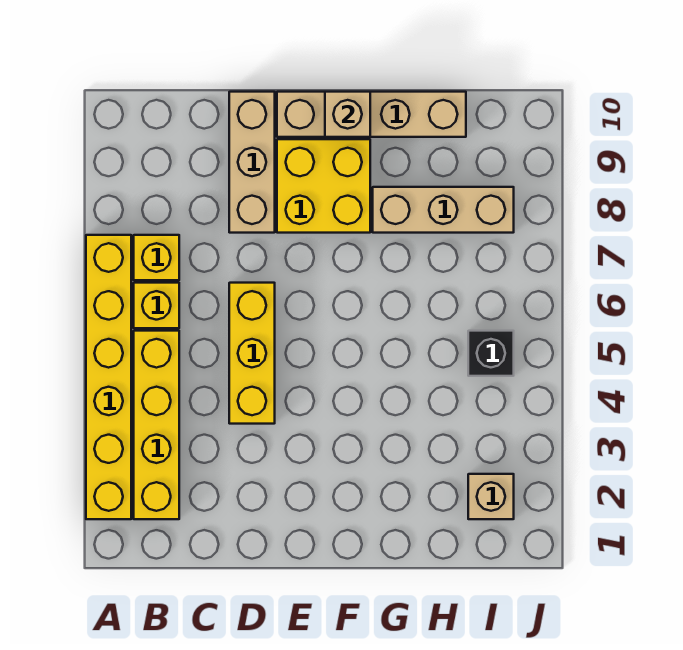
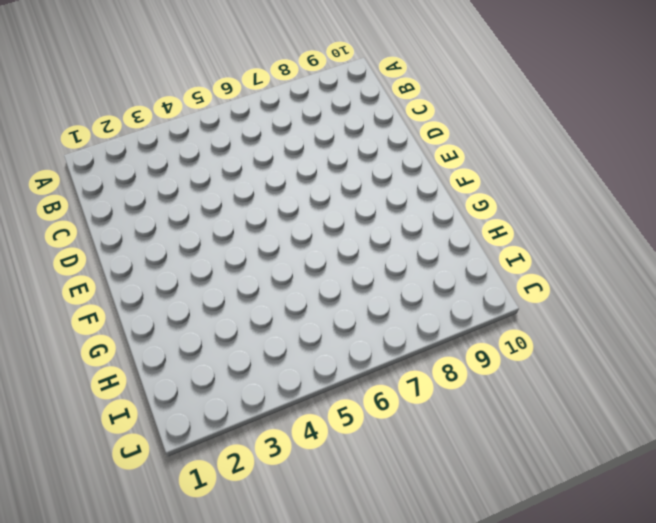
none -> yellow brick A2:A7 level 1
none -> yellow brick B2:B5 level 1
none -> yellow brick B6 level 1

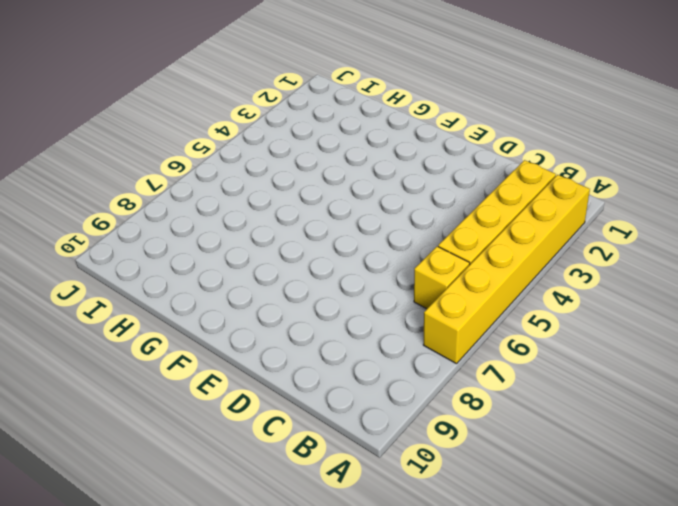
none -> yellow brick B7 level 1
none -> yellow brick D4:D6 level 1
none -> tan brick D8:D10 level 1

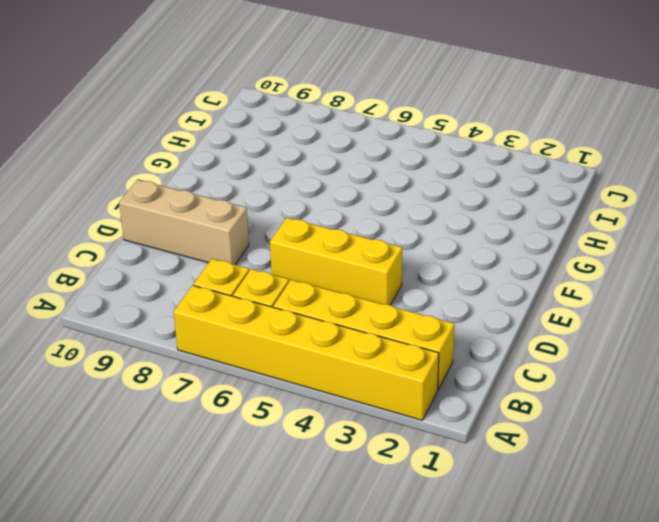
none -> yellow brick E8:F9 level 1
none -> tan brick E10:H10 level 1
none -> tan brick G8:I8 level 1

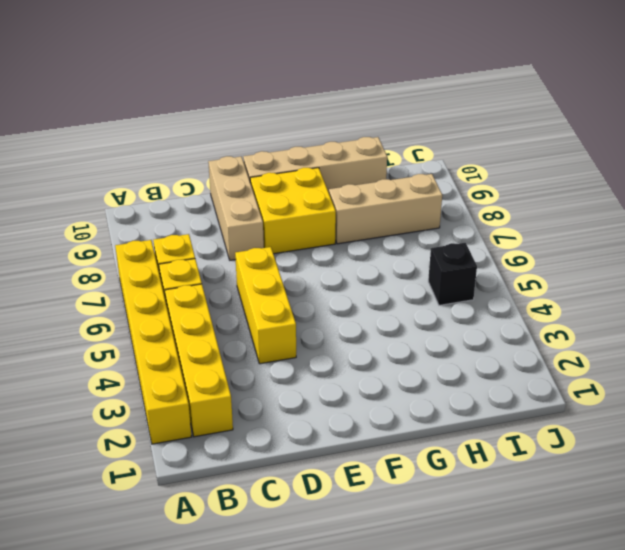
none -> tan brick I2 level 1
none -> tan brick F10 level 2

